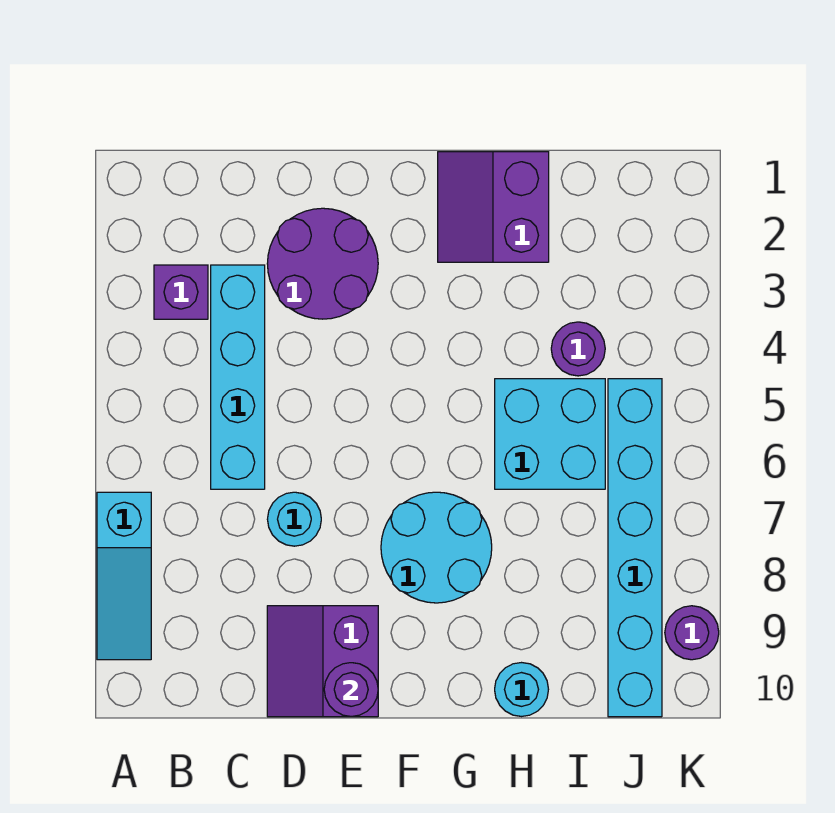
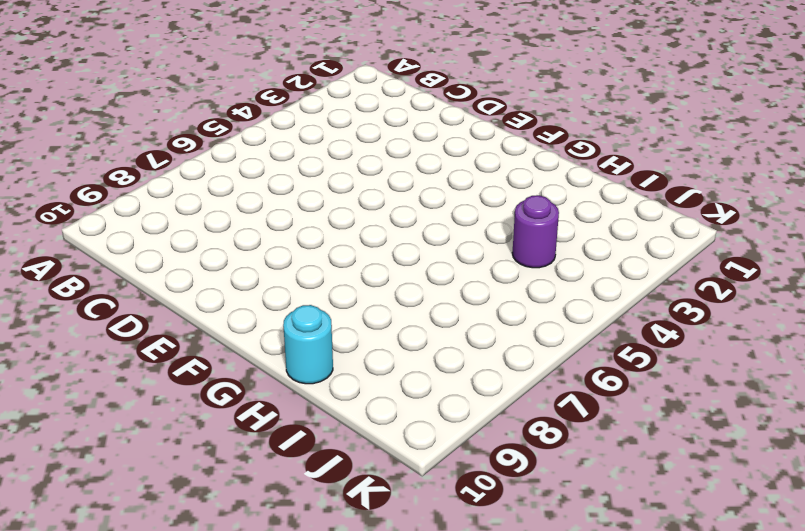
none -> cyan slope A7:A9 level 1 top 7
none -> purple brick B3 level 1
none -> cyan brick C3:C6 level 1

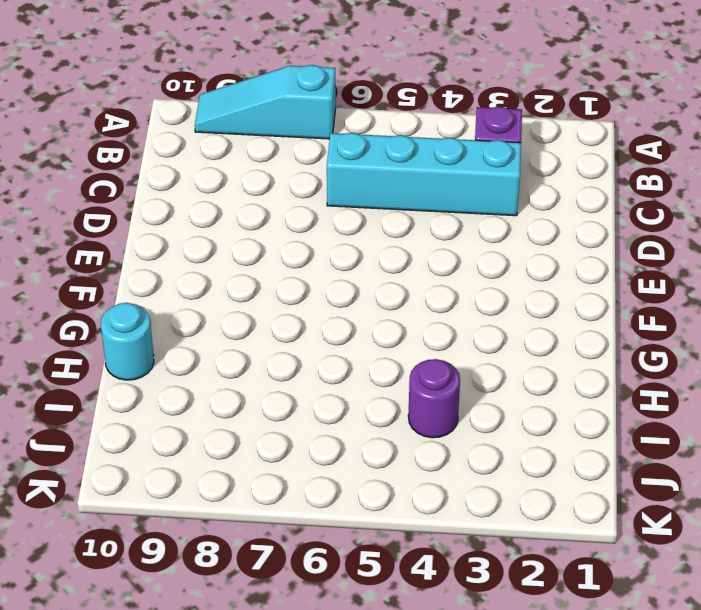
none -> purple round brick D2:E3 level 1
none -> cyan round brick D7 level 1
none -> purple slope D9:E10 level 1 top E

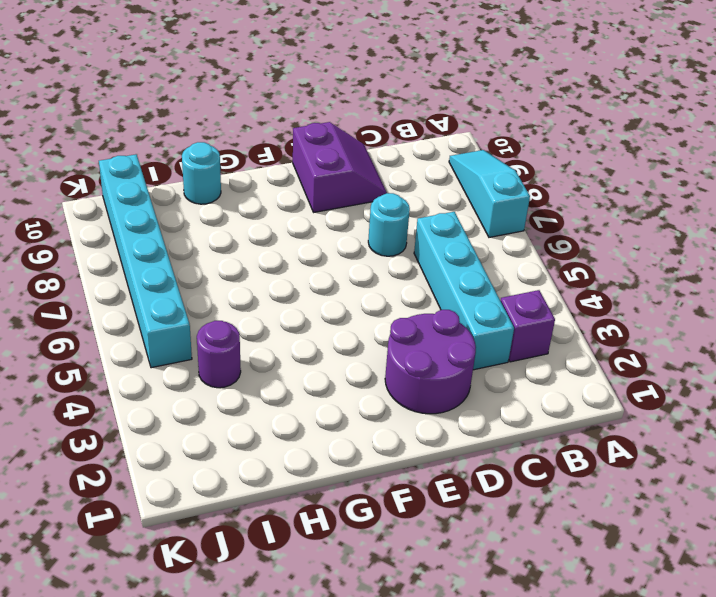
none -> cyan round brick F7:G8 level 1
none -> purple slope G1:H2 level 1 top H
none -> cyan brick H5:I6 level 1

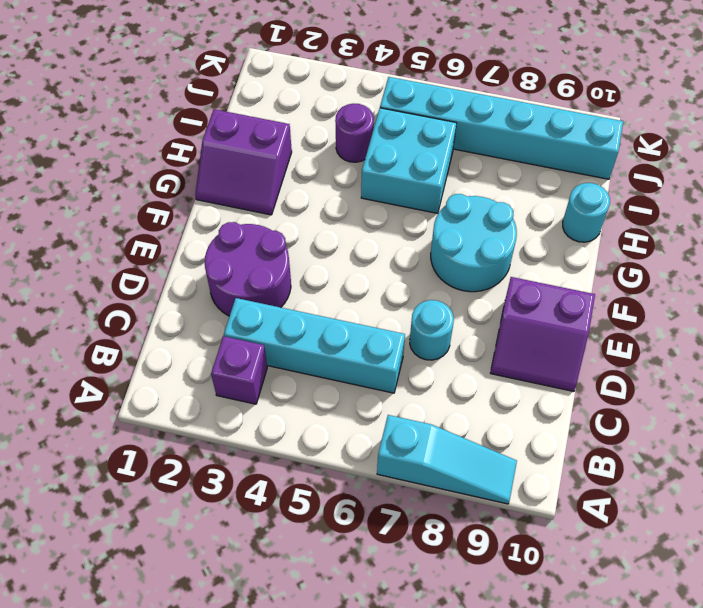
none -> purple round brick K9 level 1
none -> purple round brick E10 level 2

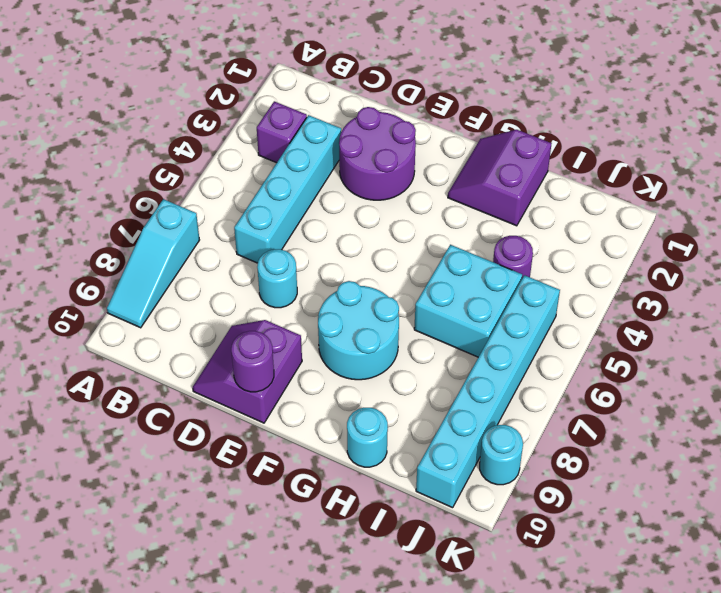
cyan round brick K9 level 1 -> purple round brick K9 level 1

